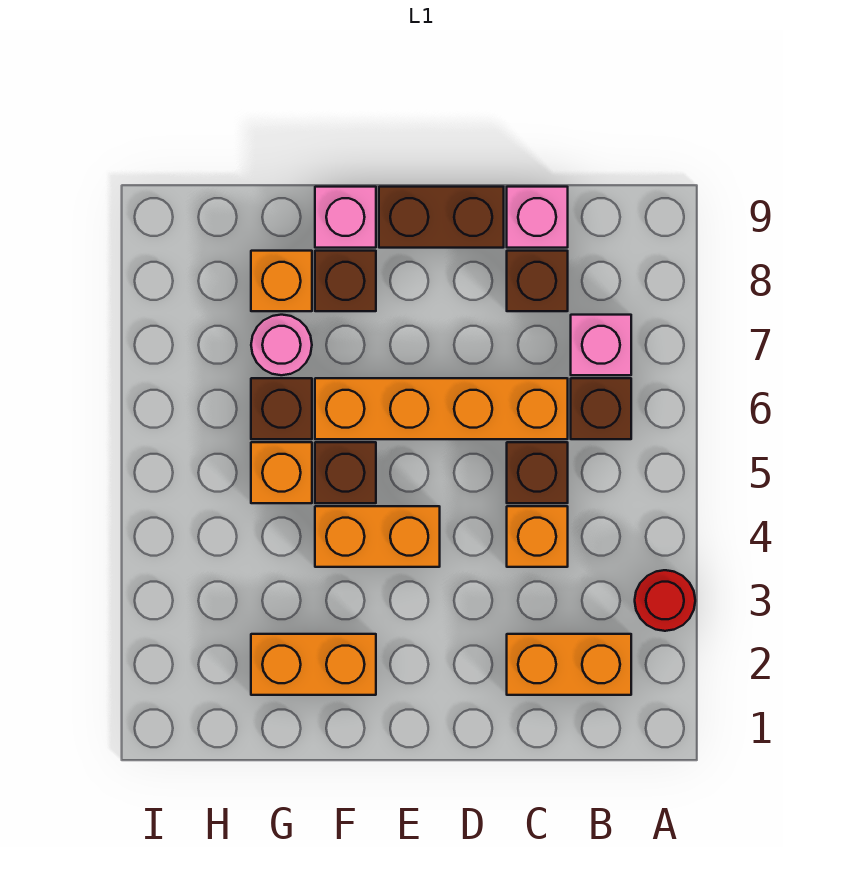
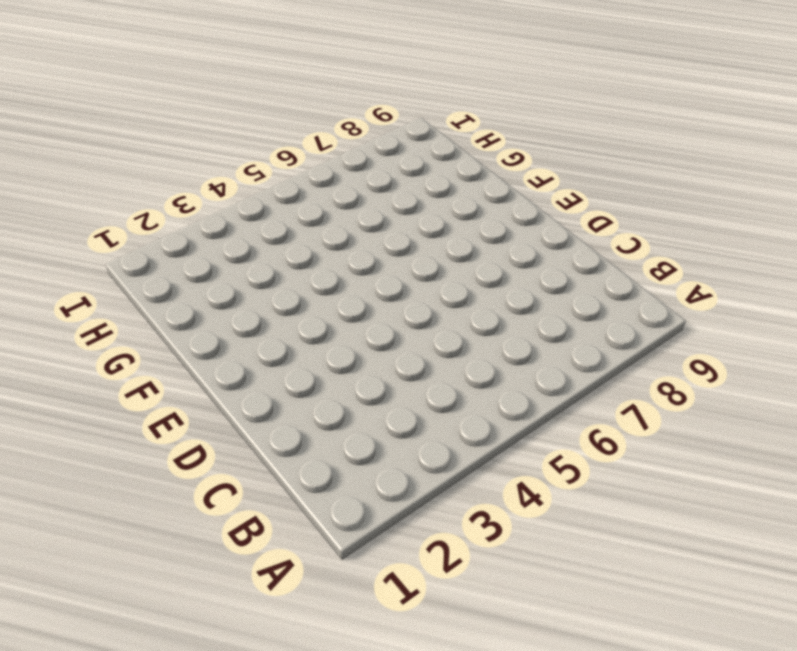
none -> red round brick A3 level 1
none -> orange brick B2:C2 level 1
none -> brown brick B6 level 1

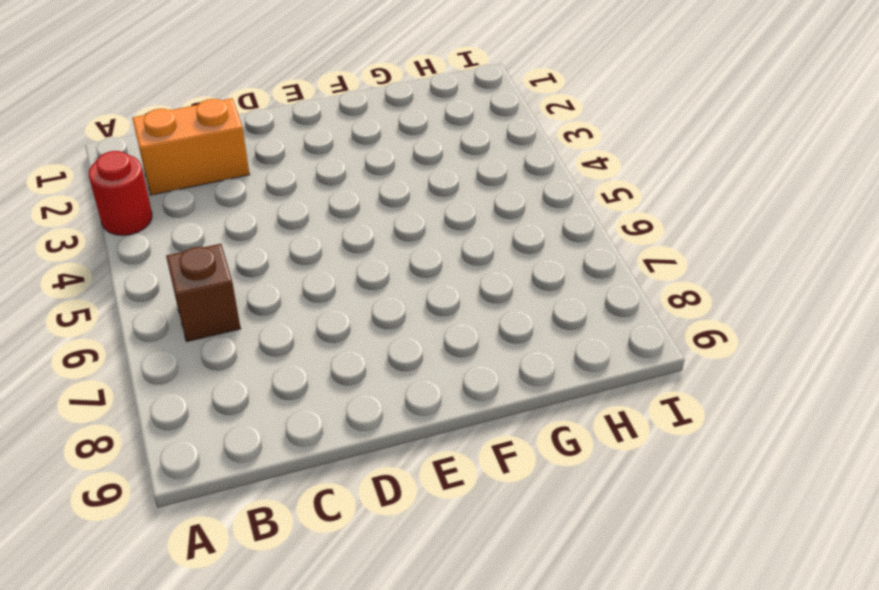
none -> pink brick B7 level 1
none -> orange brick C4 level 1
none -> brown brick C5 level 1

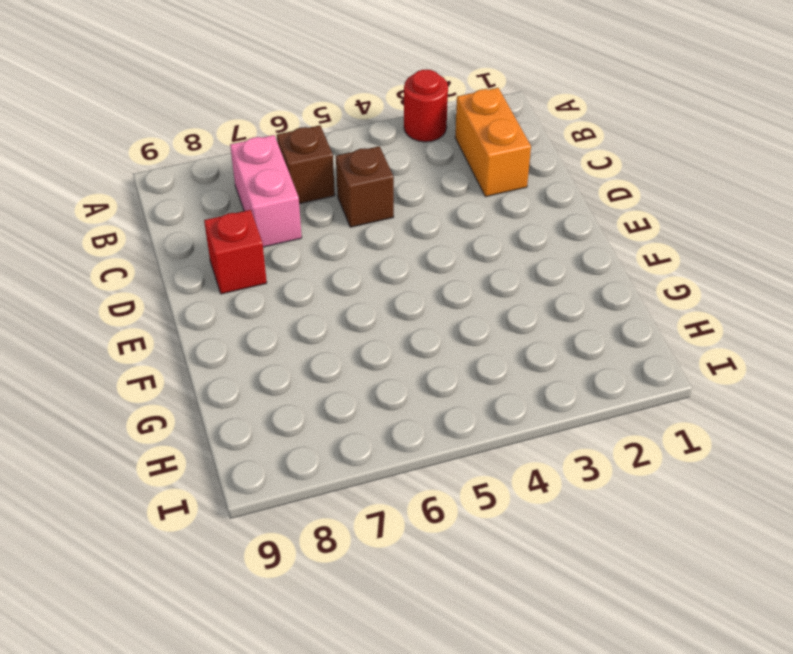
pink brick B7:C7 level 1 -> pink brick B7 level 1
red brick D8 level 1 -> none
none -> orange brick C4 level 1
none -> orange brick C6:F6 level 1
none -> brown brick C8 level 1

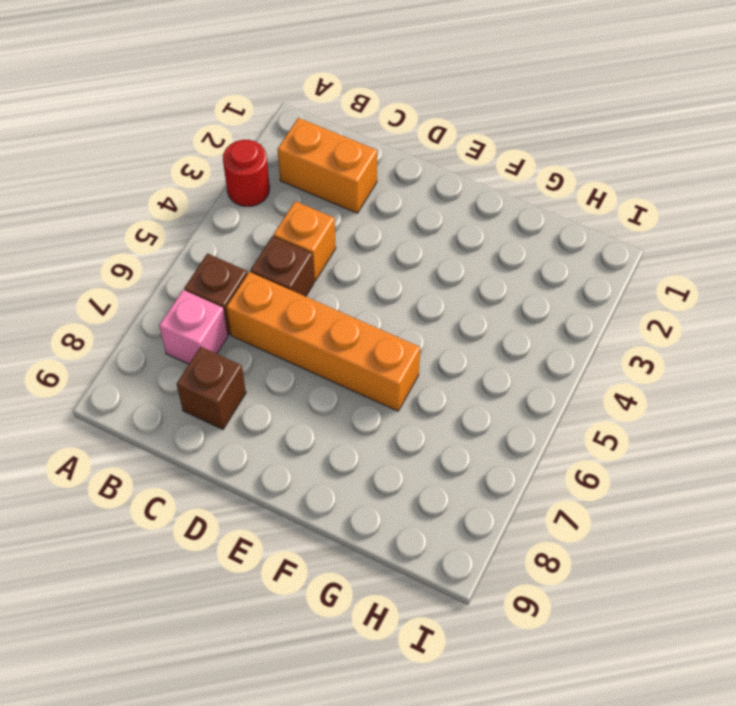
none -> pink brick C9 level 1
none -> brown brick D9:E9 level 1
none -> orange brick E4:F4 level 1

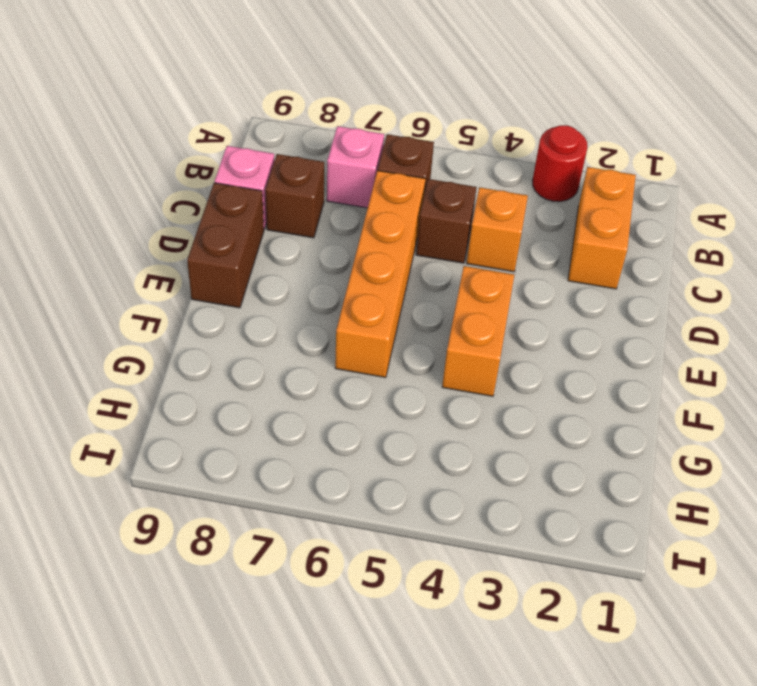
none -> orange brick F2:G2 level 1
none -> brown brick F5 level 1
none -> brown brick F8 level 1

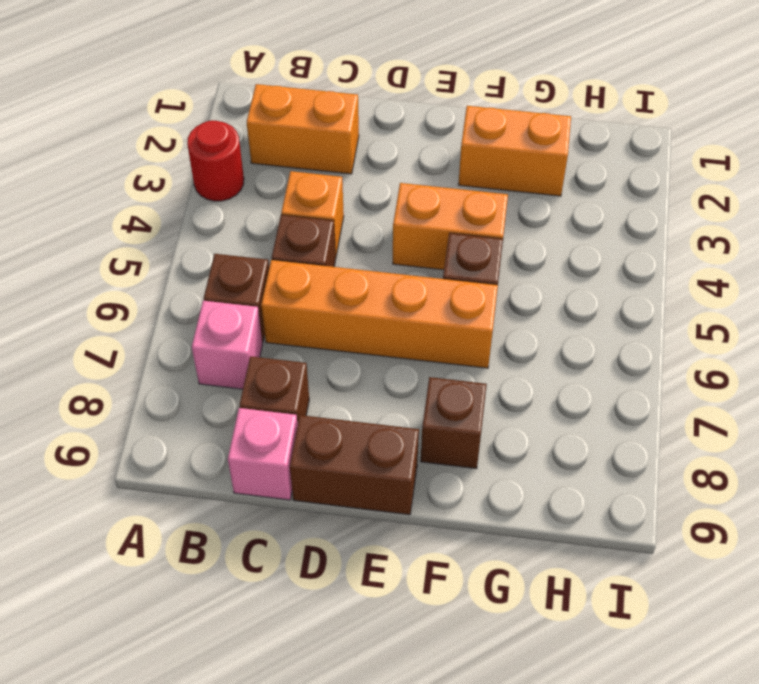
none -> pink brick F9 level 1
none -> orange brick G5 level 1
none -> brown brick G6 level 1

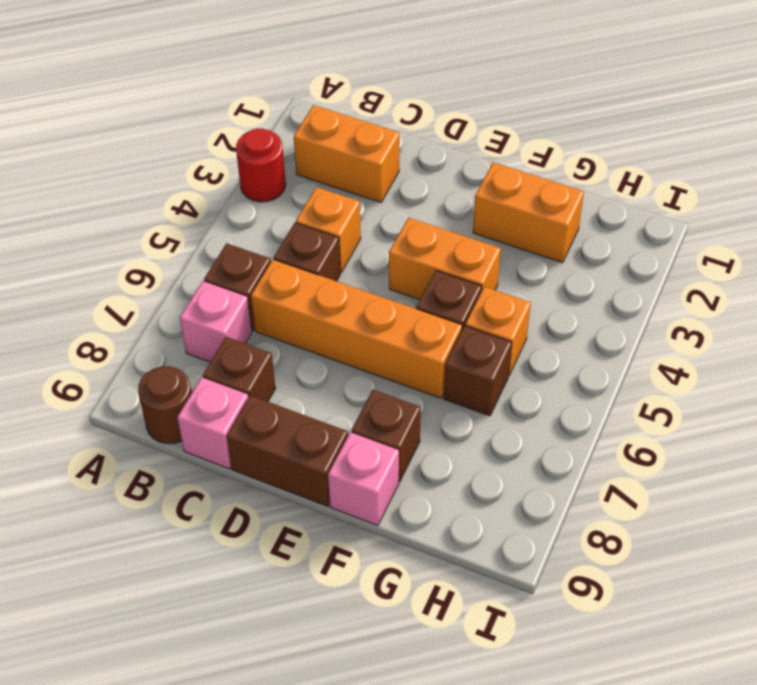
brown round brick B9 level 1 -> none
none -> pink round brick G7 level 1
none -> orange brick G8 level 1

